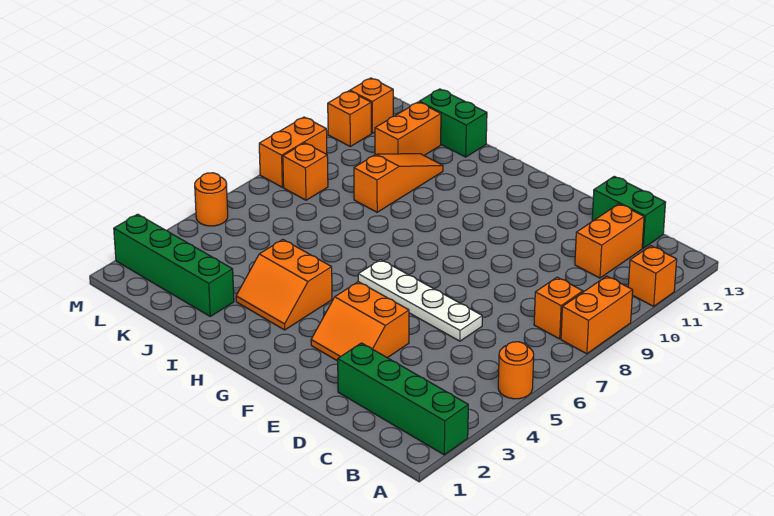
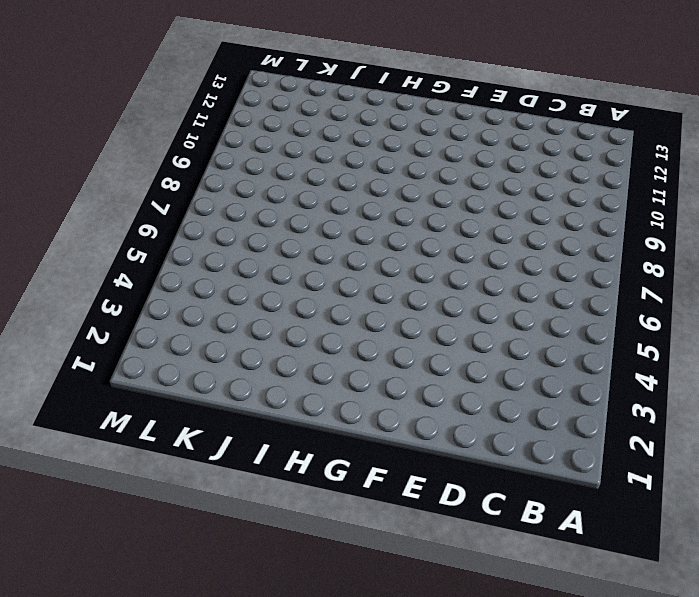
none -> green brick A2:D2 level 1
none -> orange round brick A5 level 1
none -> orange brick A8:A9 level 1

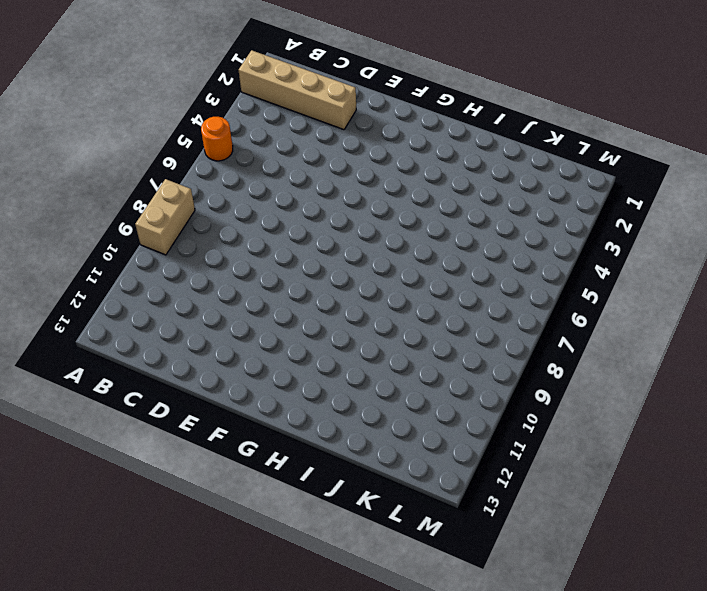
tan brick A2:D2 level 1 -> green brick A2:D2 level 1
tan brick A8:A9 level 1 -> orange brick A8:A9 level 1
none -> orange brick A11 level 1
none -> orange brick B8 level 1
none -> orange brick C11:C12 level 1

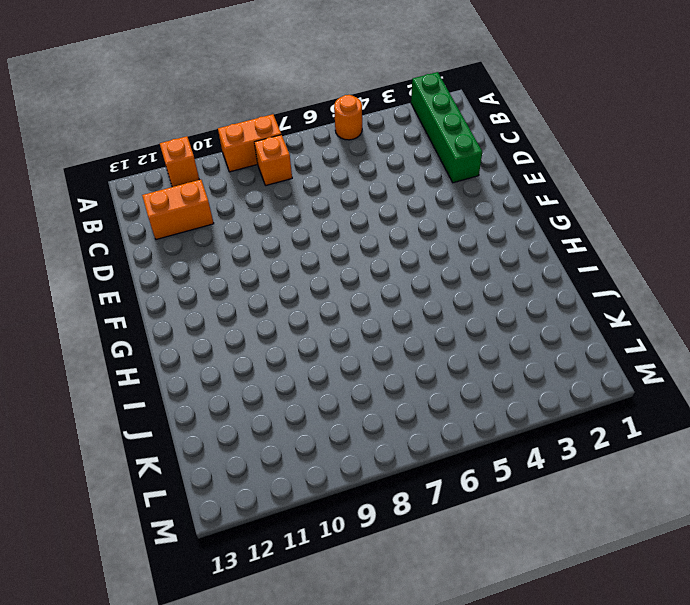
none -> green brick C13:D13 level 1
none -> white plate D6:G6 level 1
none -> orange slope E3:F4 level 1 top 4

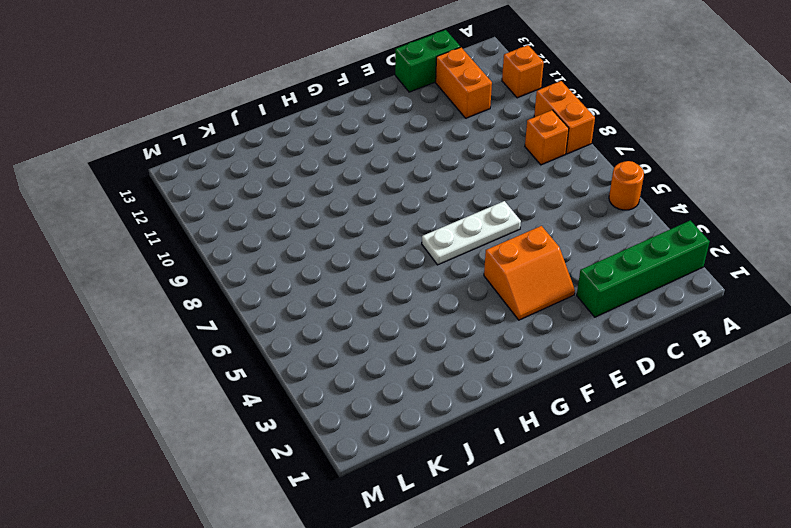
white plate E6:G6 level 1 -> white plate D6:G6 level 1
none -> orange slope H3:I4 level 1 top 4
none -> green brick J2:M2 level 1
none -> orange slope J9:J11 level 1 top 9

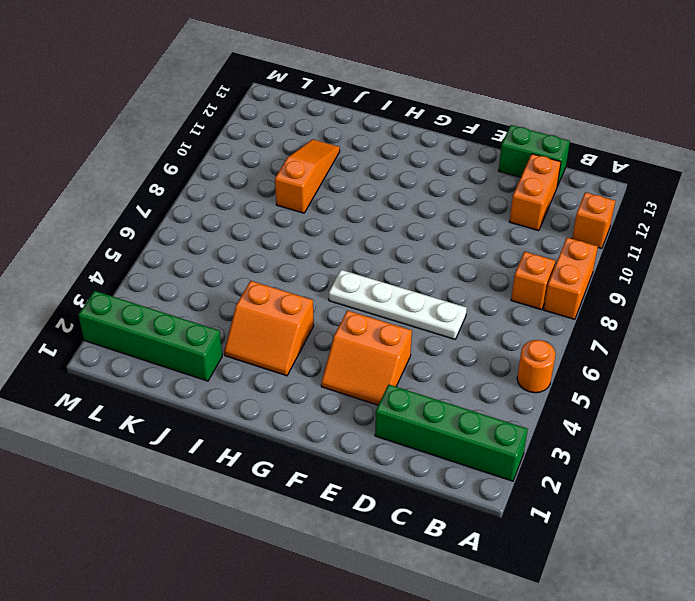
none -> green brick J13:K13 level 1
none -> orange brick K11:K12 level 1
none -> orange brick L8 level 1

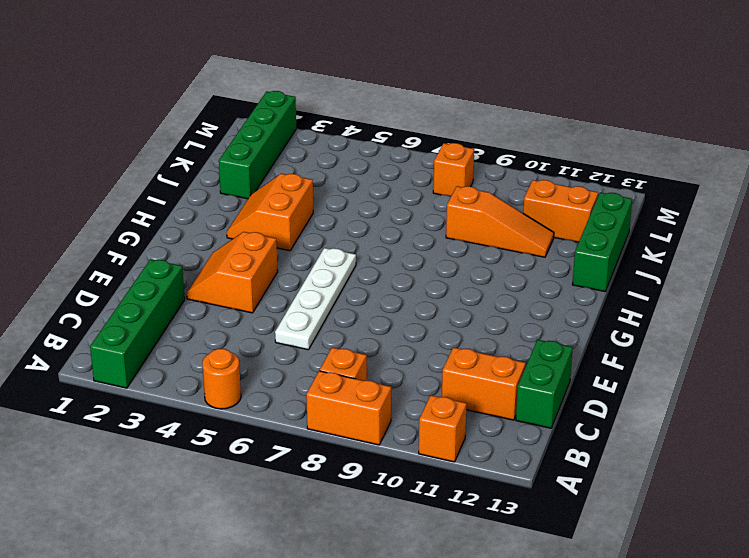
green brick I13:K13 level 1 -> green brick J13:K13 level 1
none -> orange round brick M5 level 1
none -> orange brick M8:M9 level 1
none -> orange brick M11 level 1

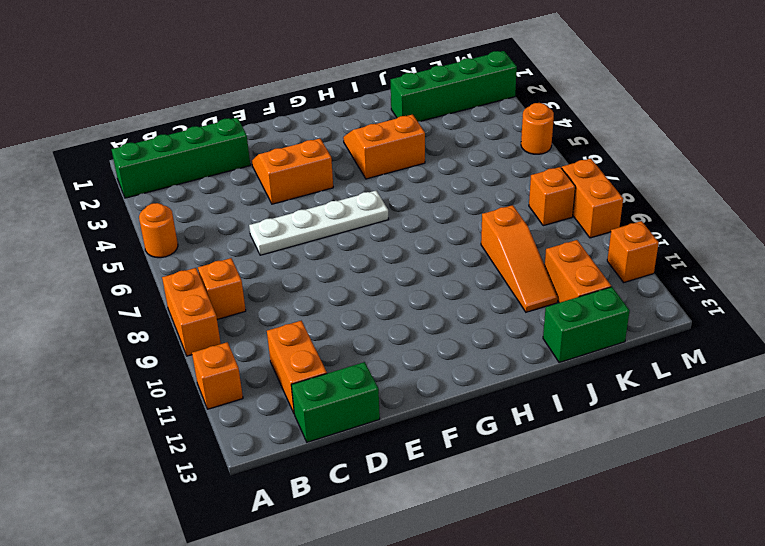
none -> orange brick M12 level 1

